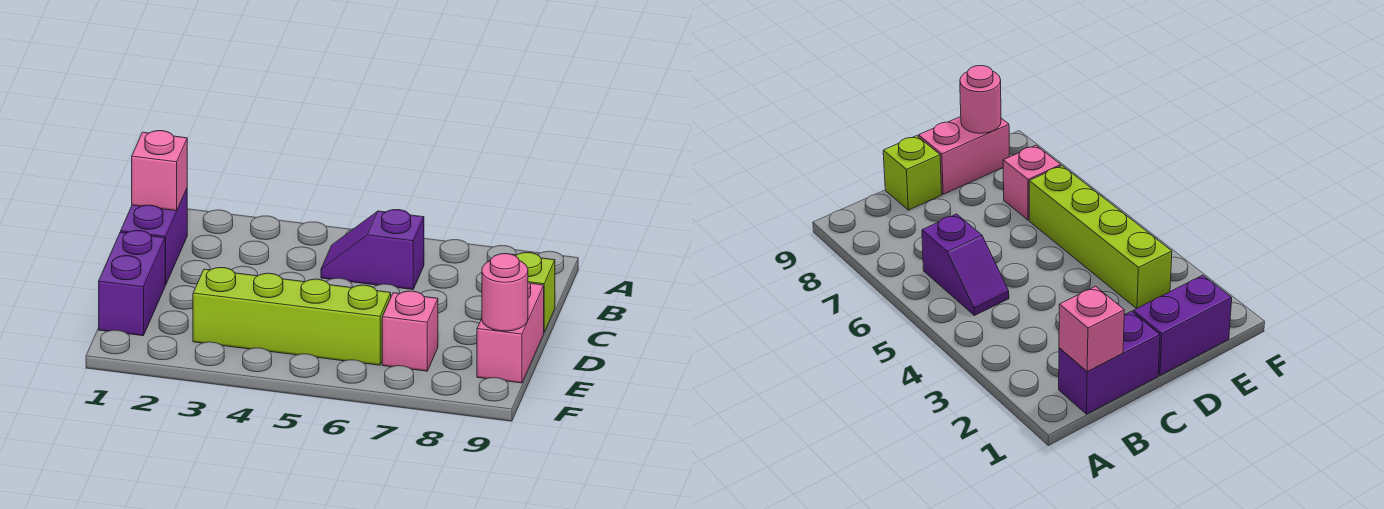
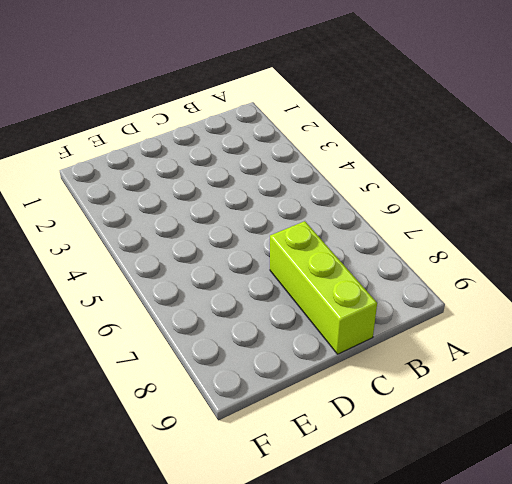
lime brick C7:C9 level 1 -> lime brick C9 level 1
none -> purple brick B1:C1 level 1
none -> purple slope B5:B6 level 1 top 6

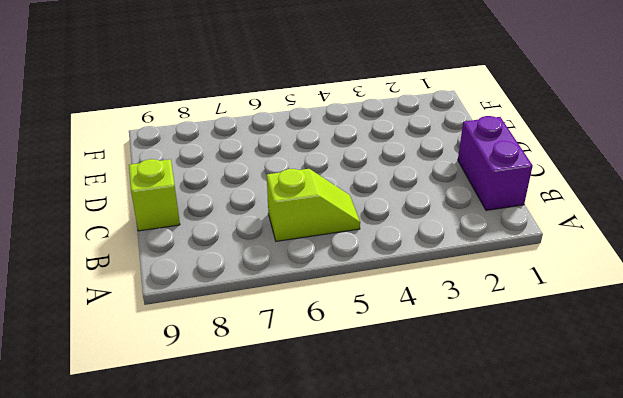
lime slope B5:B6 level 1 top 6 -> purple slope B5:B6 level 1 top 6
none -> purple brick D1:E1 level 1
none -> pink brick D9:E9 level 1

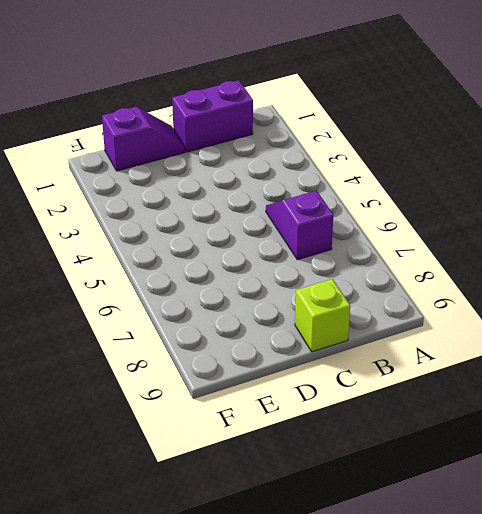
purple slope D1:E1 level 1 top E -> purple brick D1:E1 level 1
none -> pink brick D9:E9 level 1
none -> lime brick E3:E6 level 1

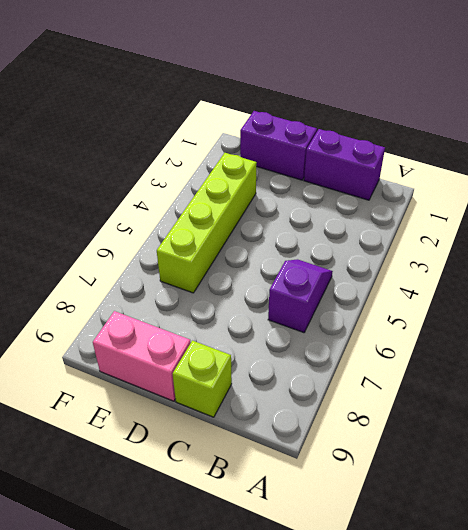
none -> pink brick E7 level 1
none -> pink brick B1 level 2

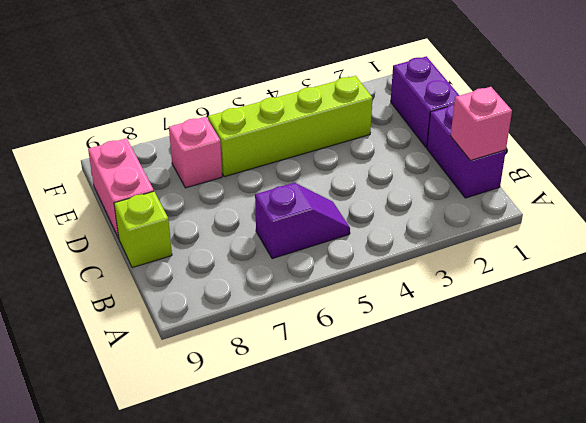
none -> pink round brick E9 level 2

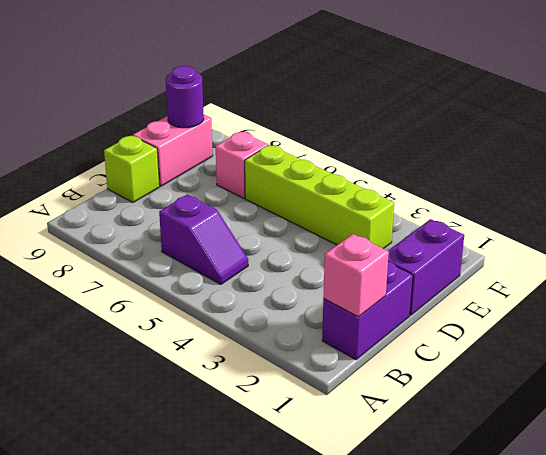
purple round brick E9 level 2 -> pink round brick E9 level 2

